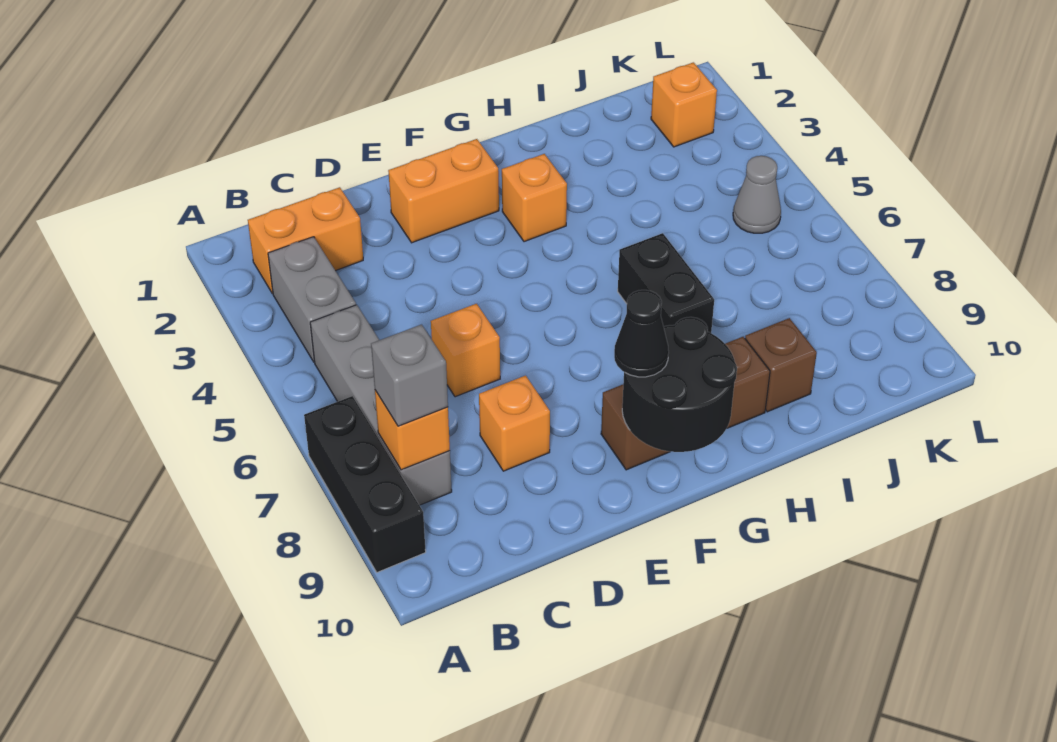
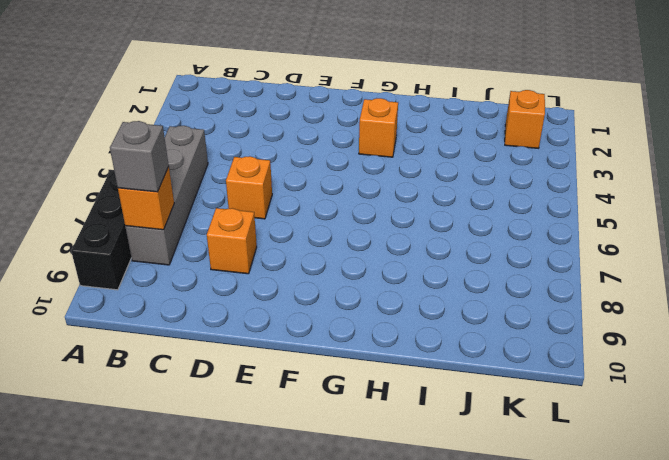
none -> orange brick B2:C2 level 1
none -> grey brick B3:B4 level 1
none -> orange brick E2:F2 level 1

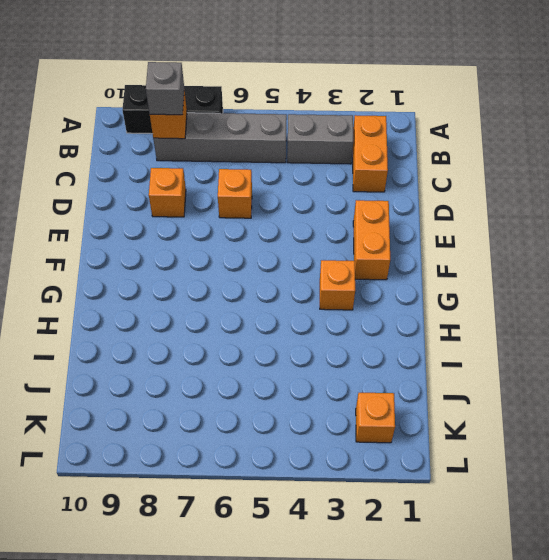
none -> brown brick F9:H9 level 1
none -> black brick H6:H7 level 1
none -> brown brick I9 level 1

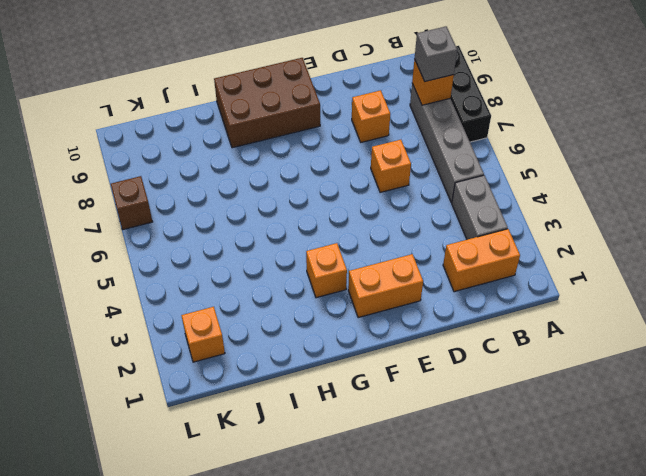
brown brick F9:H10 level 1 -> brown brick F9:H9 level 1
brown brick L7 level 1 -> brown brick I9 level 1
none -> black brick H6:H7 level 1
none -> grey cone K5 level 1
none -> black round brick F9:G10 level 2

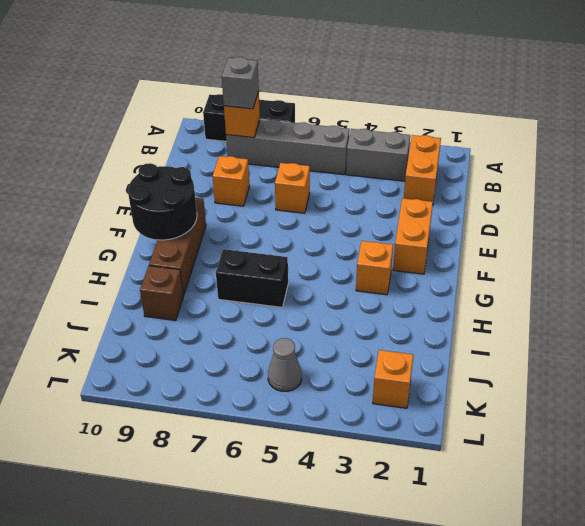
none -> black cone F9 level 3

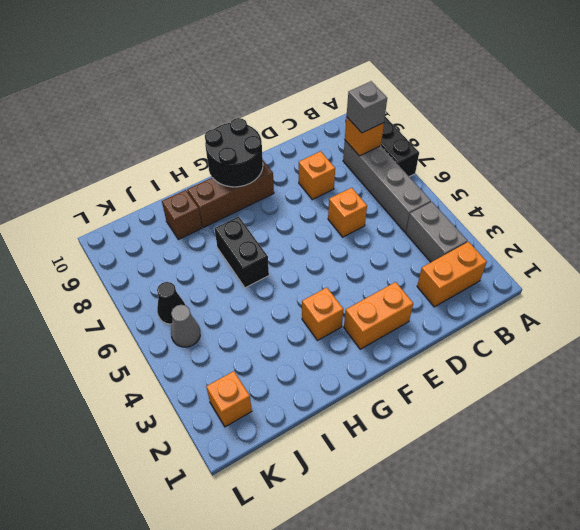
black cone K6 level 1 -> black cone F9 level 3

